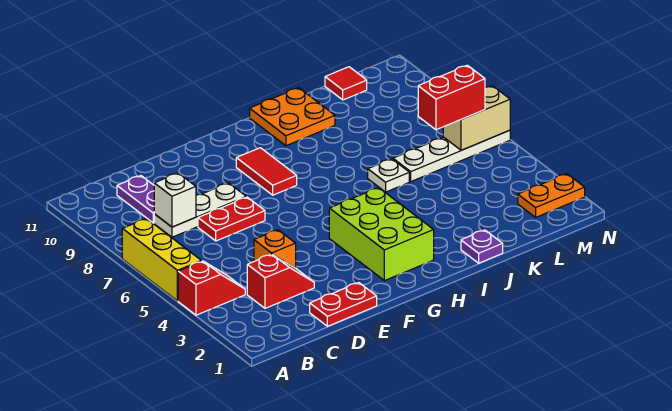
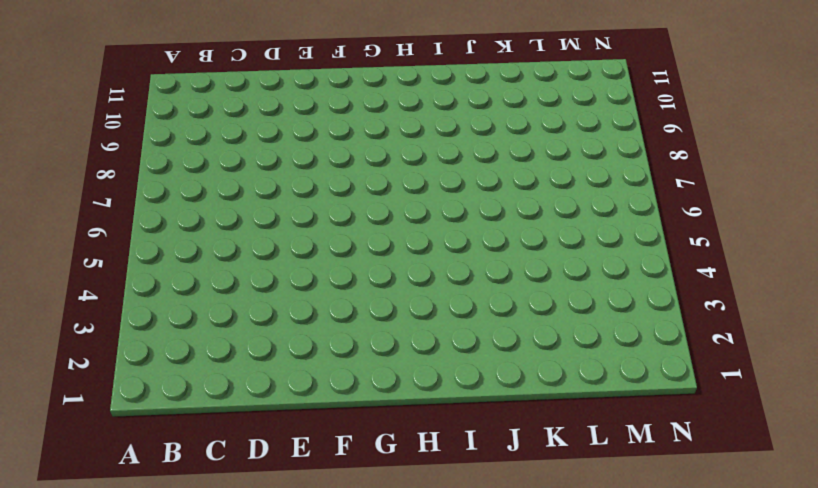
none -> red slope A4:B4 level 1 top A
none -> yellow brick A5:A7 level 1
none -> red slope C3:D3 level 1 top C

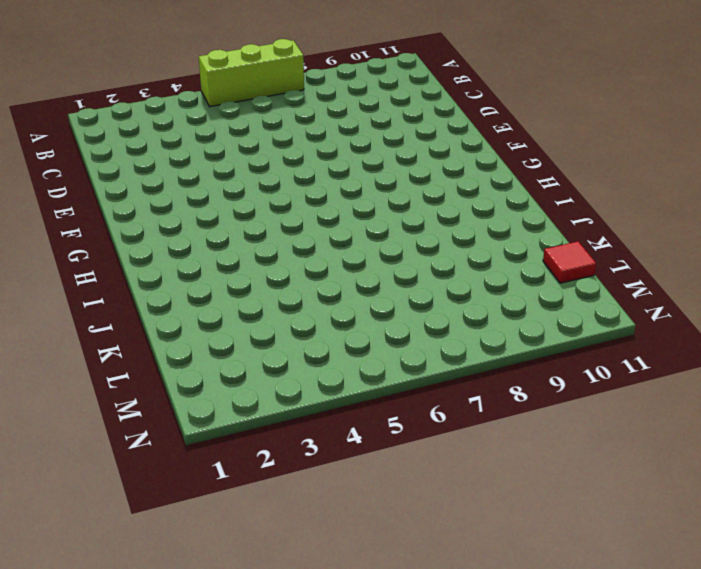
lime brick A5:A7 level 1 -> yellow brick A5:A7 level 1
none -> red slope A4:B4 level 1 top A
none -> red slope C3:D3 level 1 top C
none -> white plate C8:E8 level 1

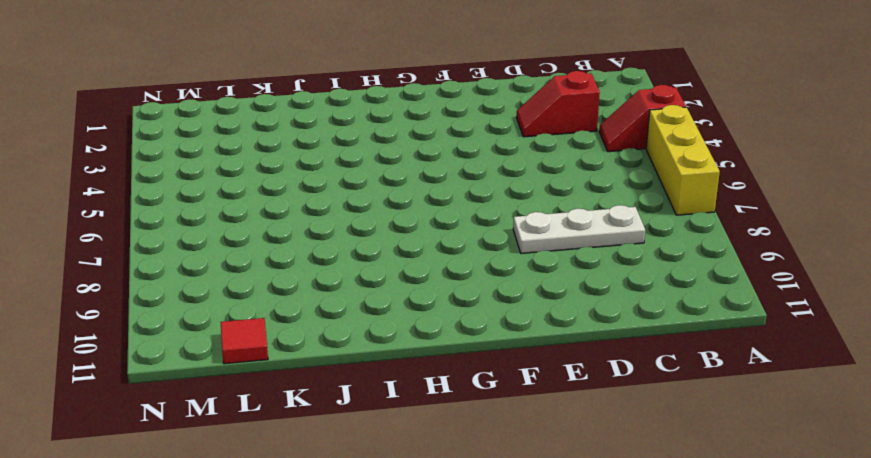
none -> purple plate C9:C10 level 1
none -> red plate D1:E1 level 1
none -> orange brick D4 level 1

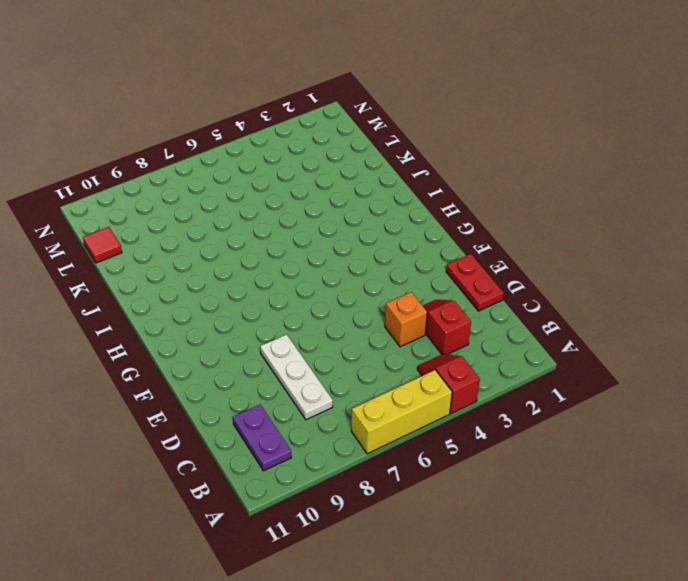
purple plate B10:C10 level 1 -> purple plate C9:C10 level 1
none -> red plate D7:E7 level 1
none -> lime brick G2:H4 level 1
none -> red tile G8:G9 level 1

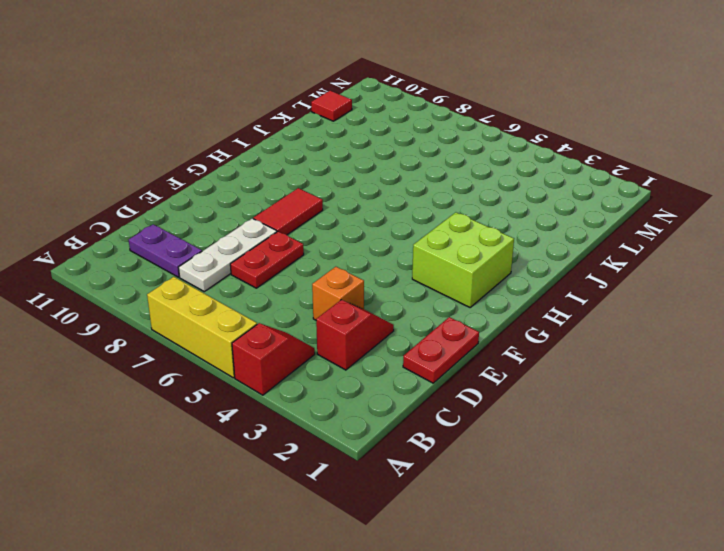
red tile F8:G8 level 1 -> red tile G8:G9 level 1
lime brick G2:H3 level 1 -> lime brick G2:H4 level 1
none -> orange plate I10:J11 level 1
none -> purple plate J1 level 1
none -> white plate J6 level 1

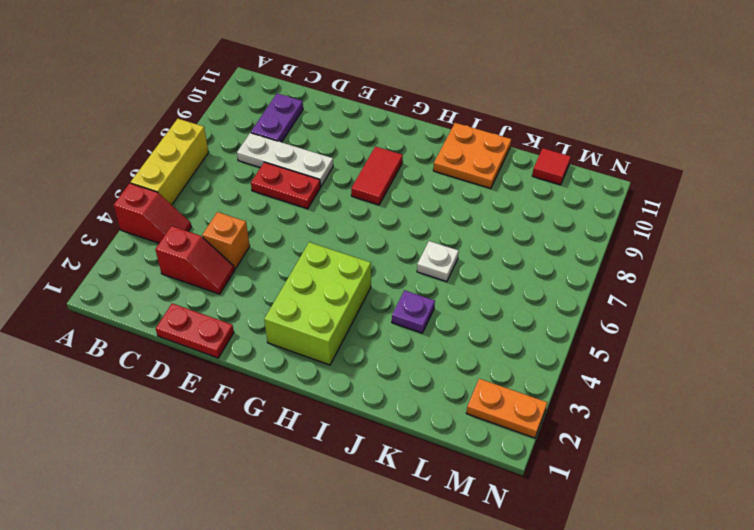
purple plate J4 level 1 -> purple plate J1 level 1
none -> white plate K6:N6 level 1
none -> white brick C8 level 2
none -> tan brick M6:N6 level 2

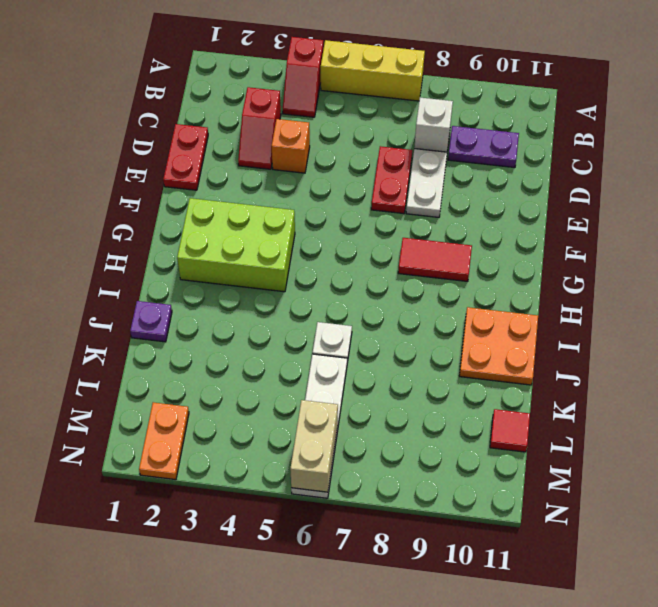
none -> red brick L6:M6 level 3

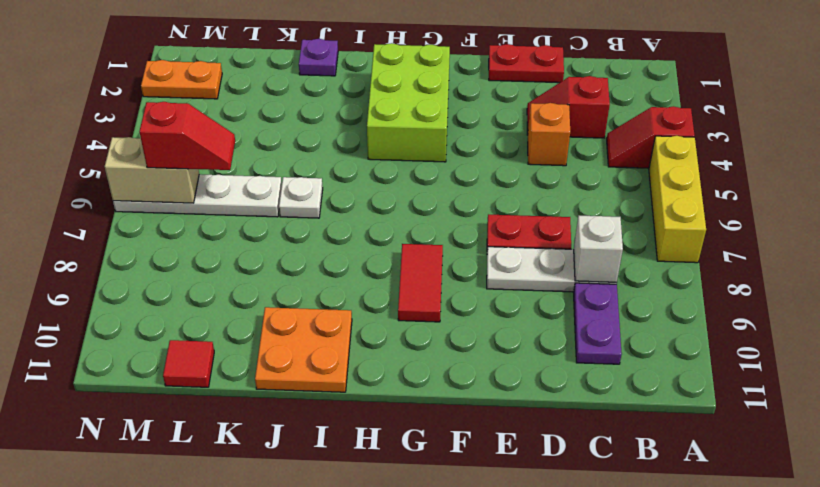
red slope L6:M6 level 3 top M -> red brick L6:M6 level 3

